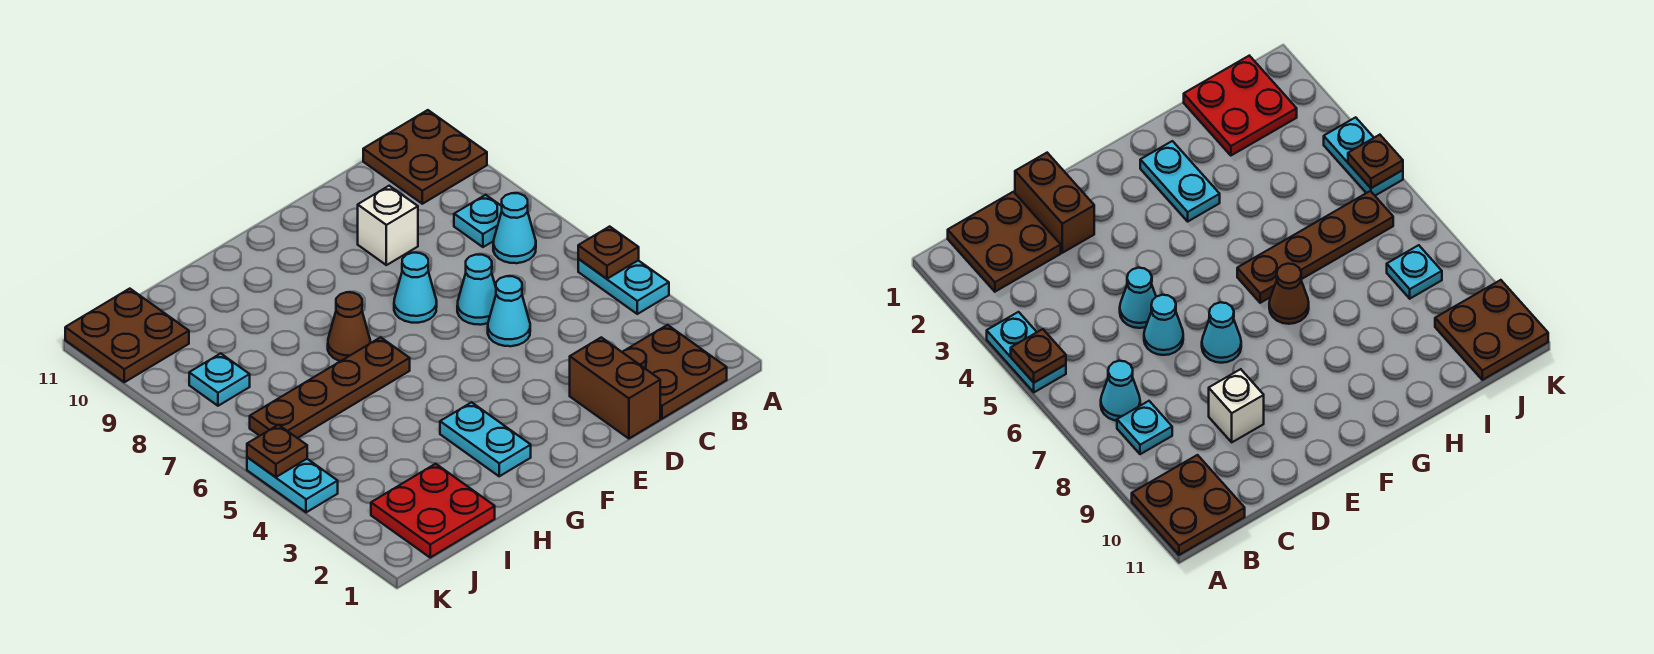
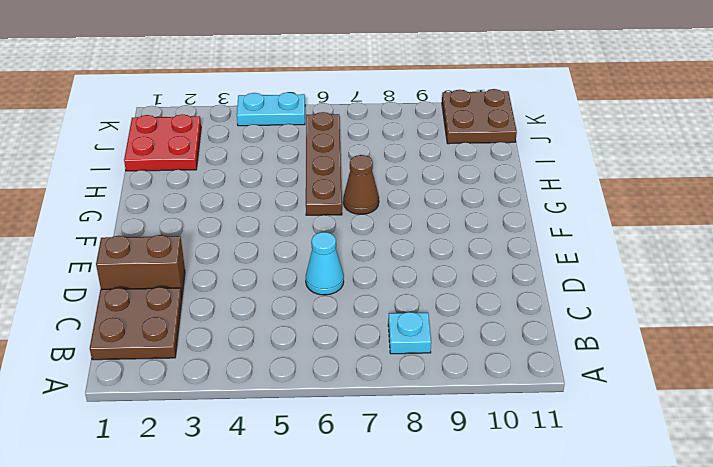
none -> cyan plate A4:A5 level 1
none -> brown plate A10:B11 level 1
none -> cyan cone B7 level 1

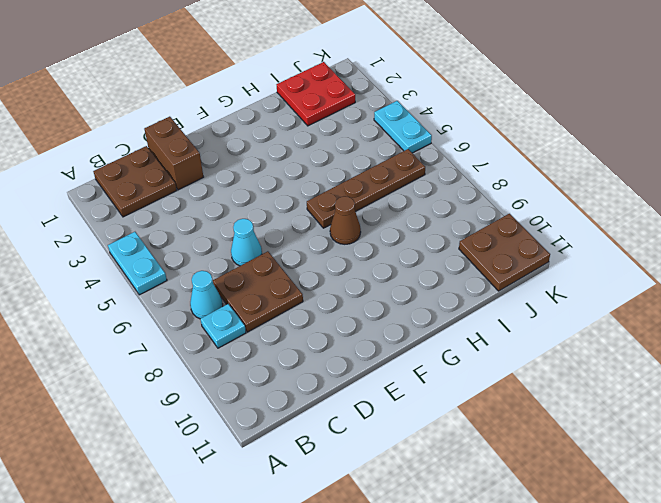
brown plate C7:D8 level 1 -> brown plate A10:B11 level 1
none -> cyan cone D5 level 1
none -> white brick D9 level 1
none -> cyan cone E7 level 1

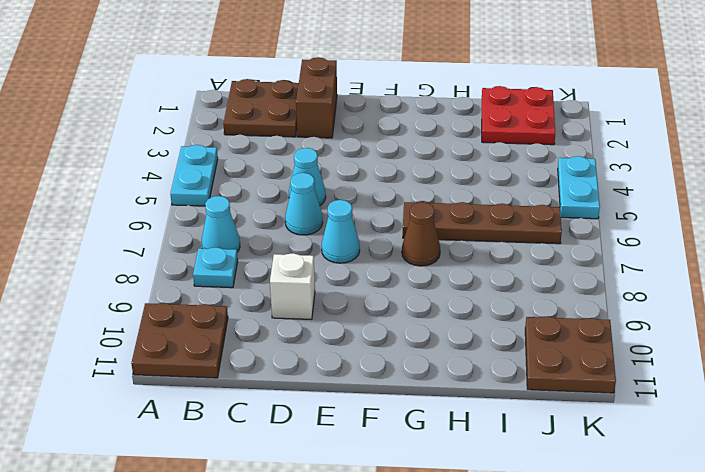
none -> cyan plate G2:G3 level 1
none -> cyan plate J8 level 1
none -> brown plate A5 level 2

